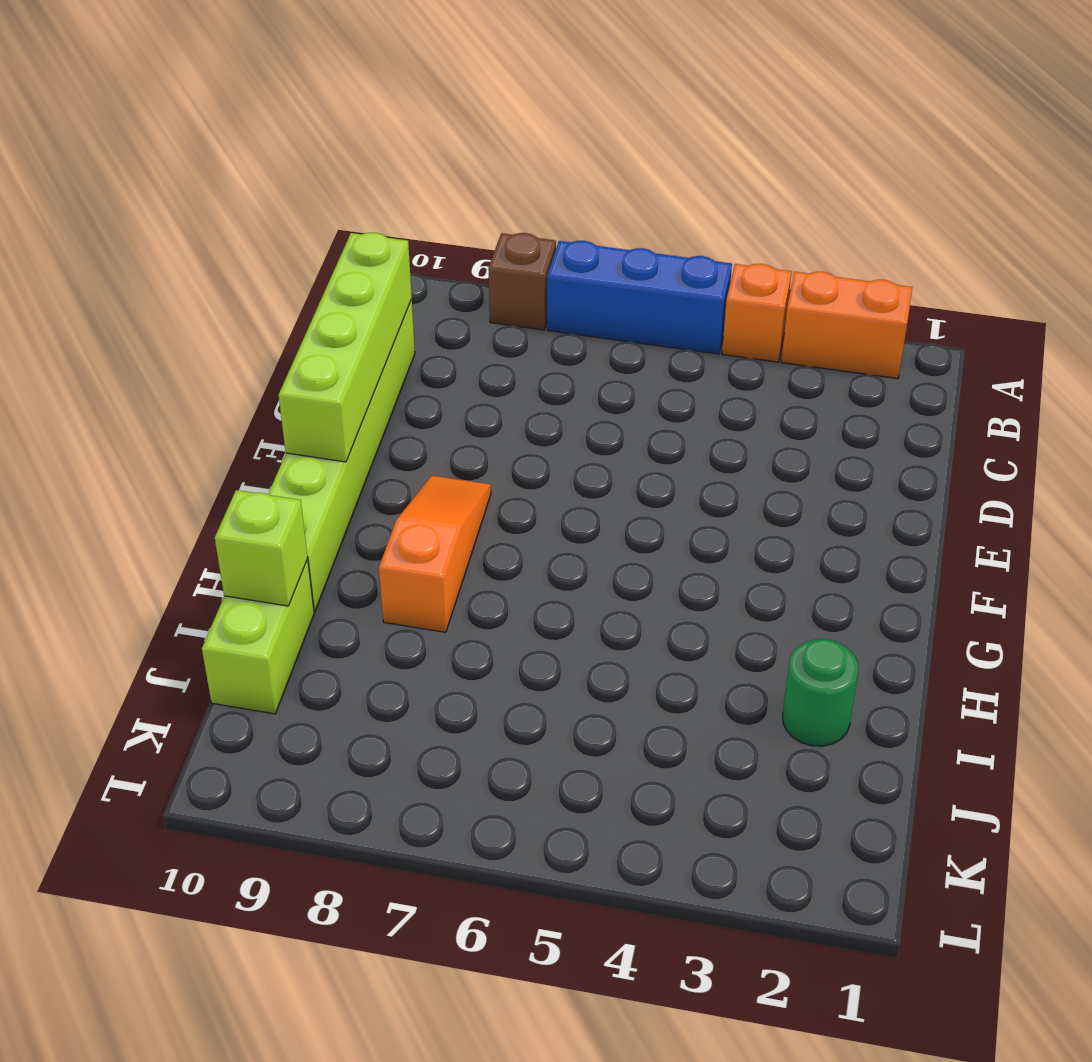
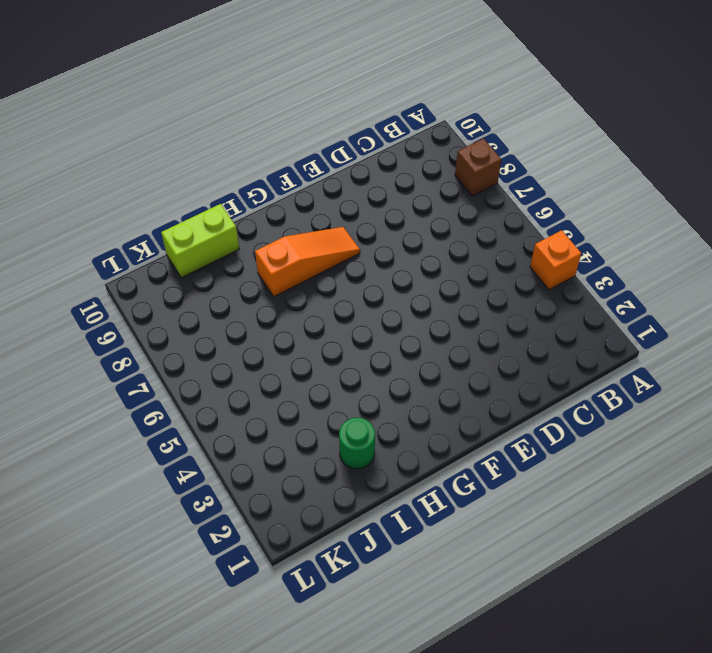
none -> orange brick A2:A3 level 1
none -> blue brick A5:A7 level 1

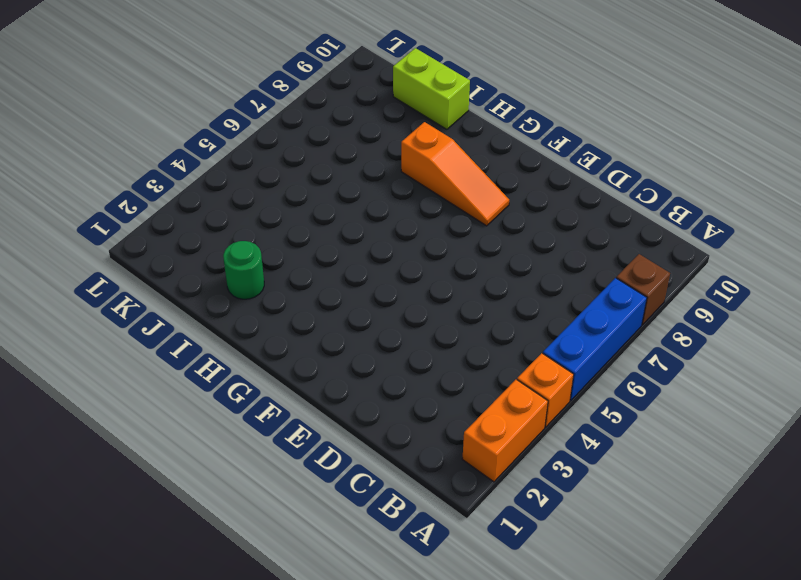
none -> lime brick C10:H10 level 1
none -> lime brick C10:F10 level 2

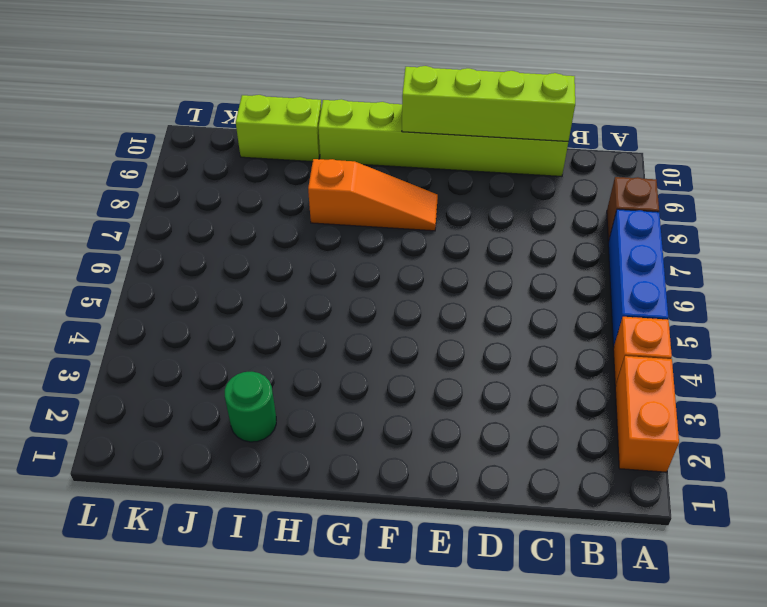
none -> lime brick I10 level 2

